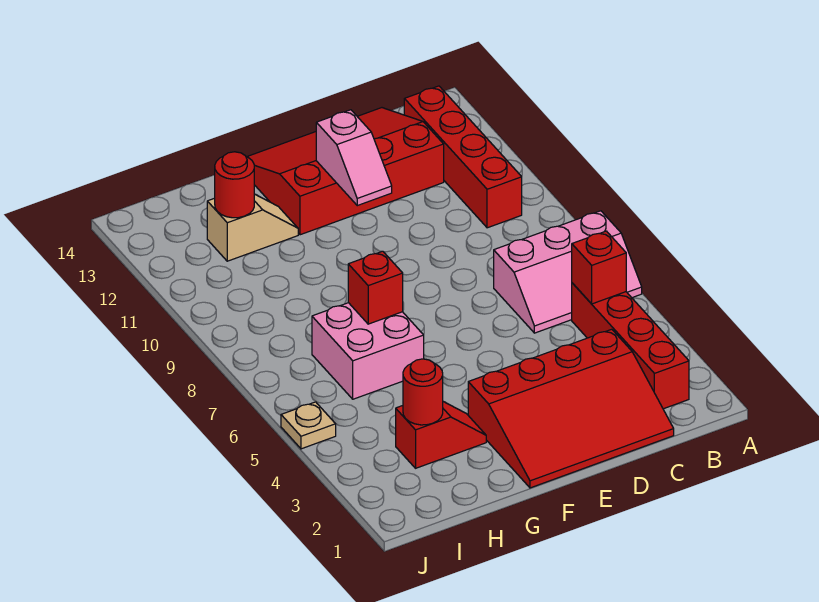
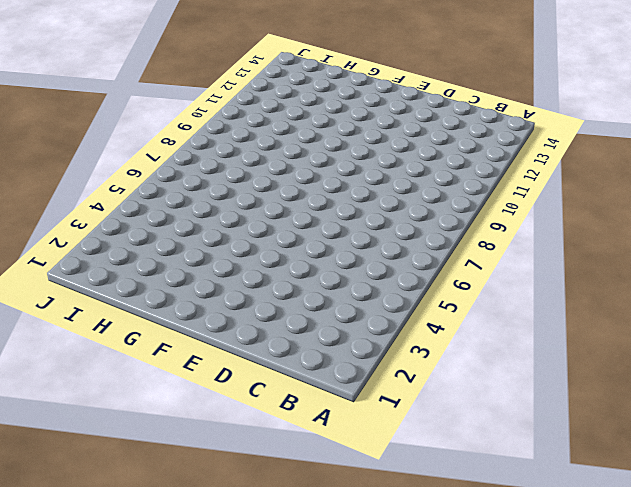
none -> pink slope A6:C7 level 1 top 7
none -> red brick B2:B5 level 1
none -> red brick B10:B13 level 1

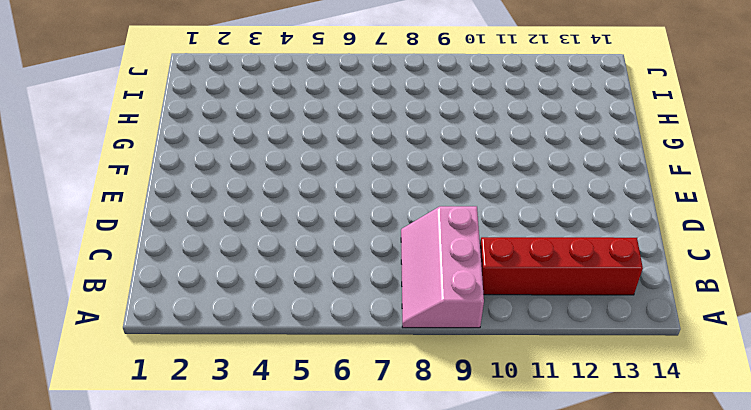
pink slope A8:C9 level 1 top 9 -> pink slope A6:C7 level 1 top 7
none -> red brick B2:B5 level 1
none -> red slope C1:F3 level 1 top 3
none -> red slope C12:F14 level 1 top 12

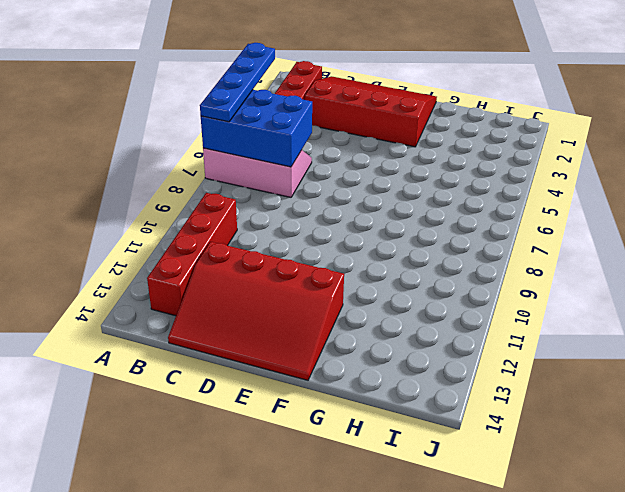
blue plate A4:A7 level 3 -> none
blue brick A6:C7 level 2 -> none
none -> red slope G3:H3 level 1 top H
none -> pink brick G6:H7 level 1
none -> tan slope G12:H12 level 1 top H

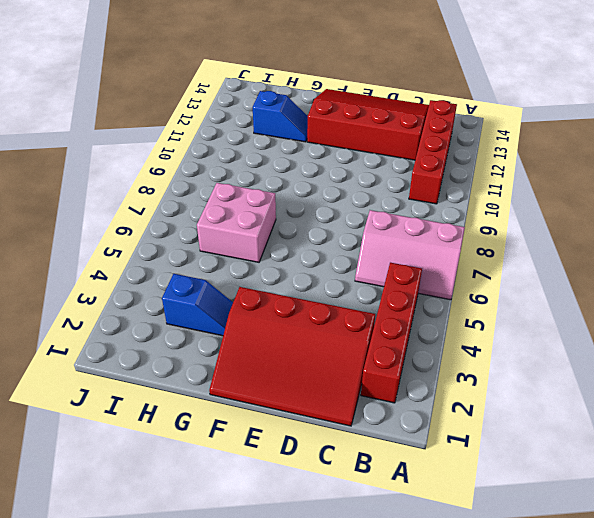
blue slope G3:H3 level 1 top H -> red slope G3:H3 level 1 top H
blue slope G12:H12 level 1 top H -> tan slope G12:H12 level 1 top H
none -> tan plate J5 level 1
none -> red brick B5 level 2
none -> pink slope E11:E12 level 2 top 12

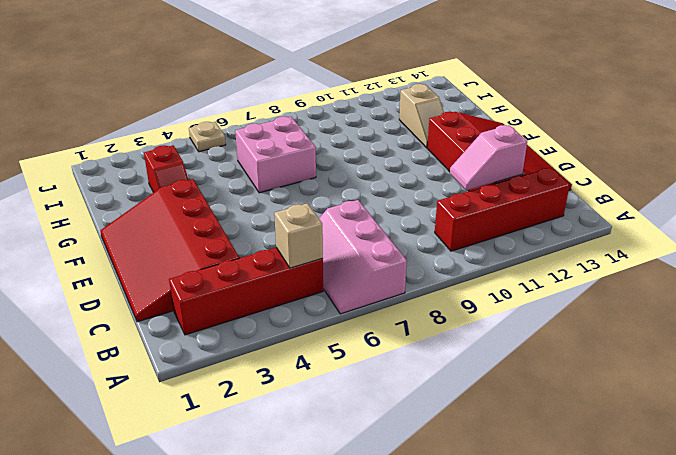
tan brick B5 level 2 -> red brick B5 level 2
pink slope C11:C12 level 2 top 12 -> pink slope E11:E12 level 2 top 12
none -> red brick G7 level 2
none -> red round brick H3 level 2
none -> red round brick H12 level 2

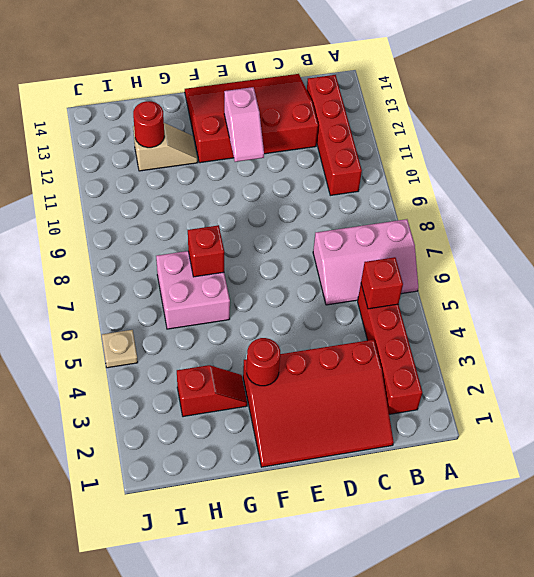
red round brick F3 level 2 -> red round brick H3 level 2

